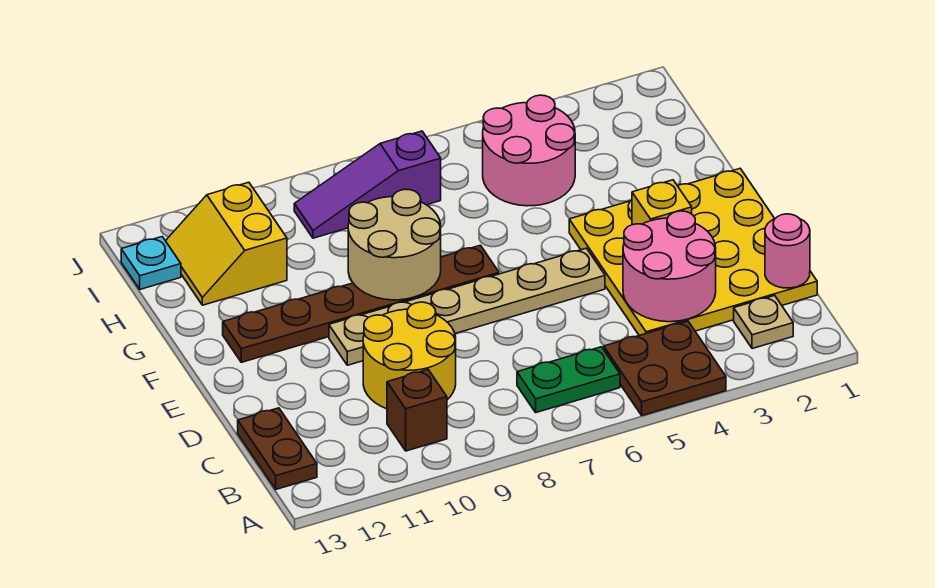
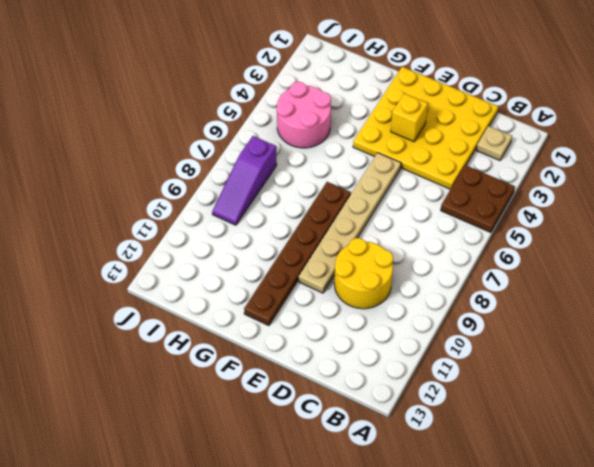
none -> green plate B6:B7 level 1
none -> brown brick B10 level 1
none -> brown plate B13:C13 level 1

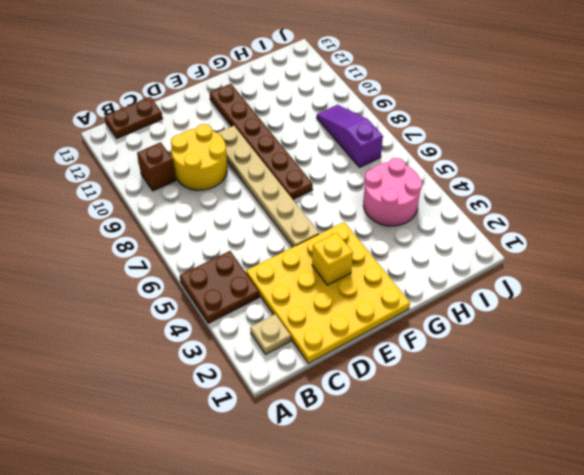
none -> green plate B6:B7 level 1
none -> yellow slope H11:I12 level 1 top 11
none -> cyan plate I13 level 1

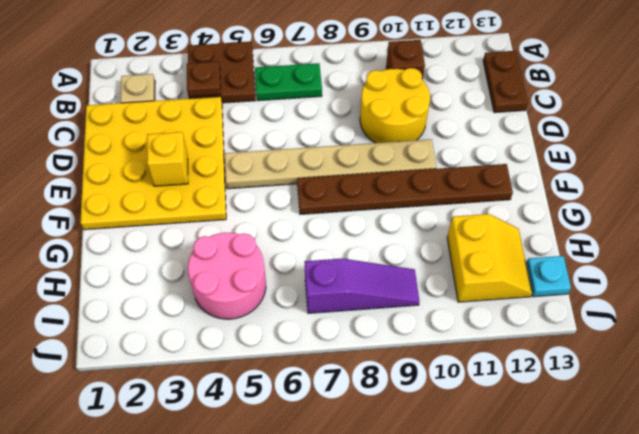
brown plate B4 level 2 -> none
none -> pink round brick C1 level 2
none -> pink round brick C3:D4 level 2
none -> tan round brick F8:G9 level 2

